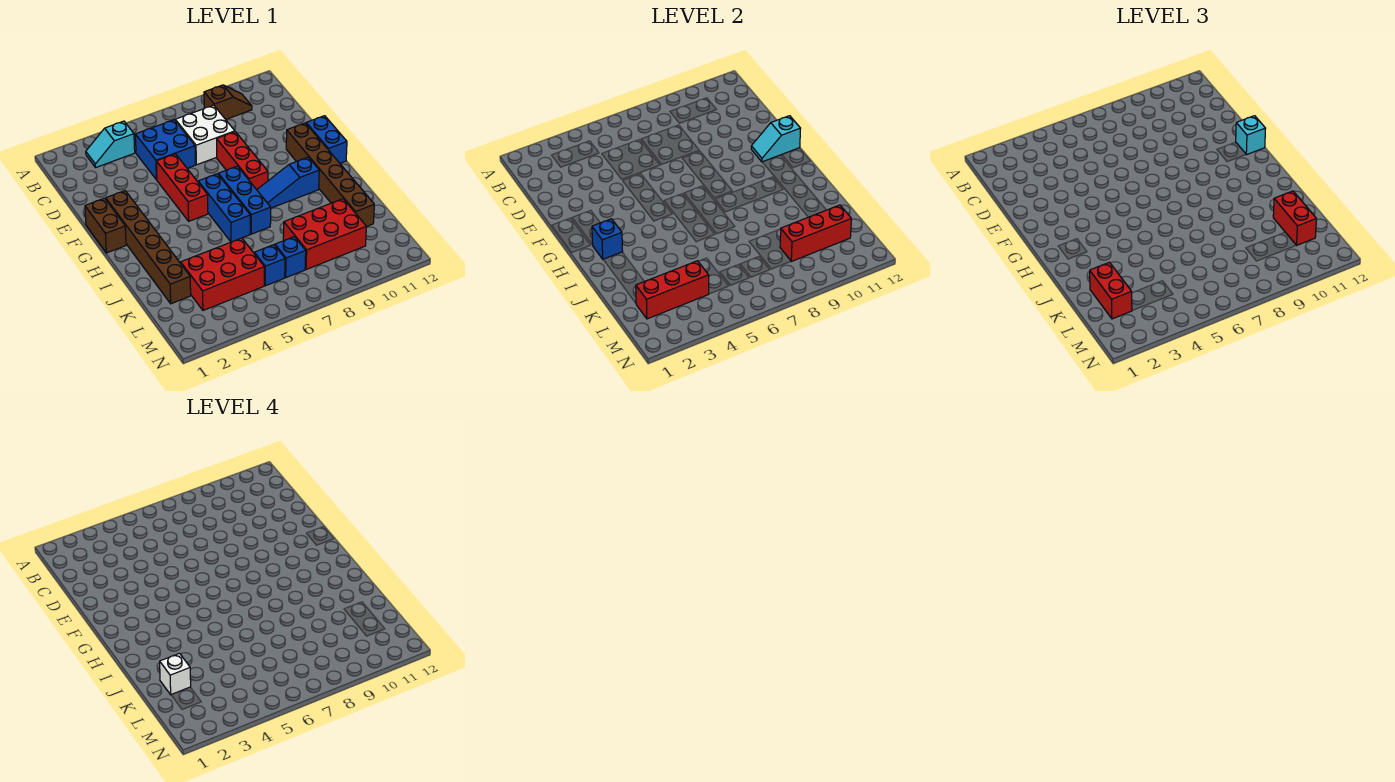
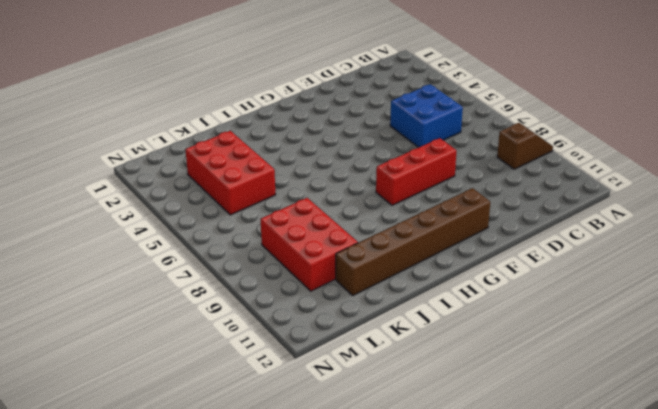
brown slope A9:B9 level 1 top B -> brown slope B9:B10 level 1 top 9
none -> cyan slope B3:B4 level 1 top 4
none -> white brick C7:D8 level 1
none -> red brick E5:G5 level 1

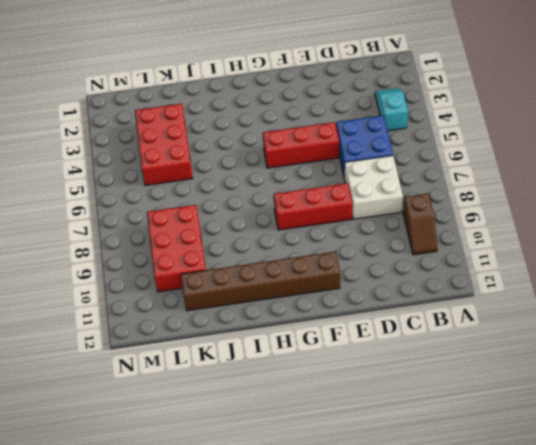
none -> brown brick F1:G1 level 1
none -> brown brick F2:K2 level 1
none -> blue brick F12:G12 level 1

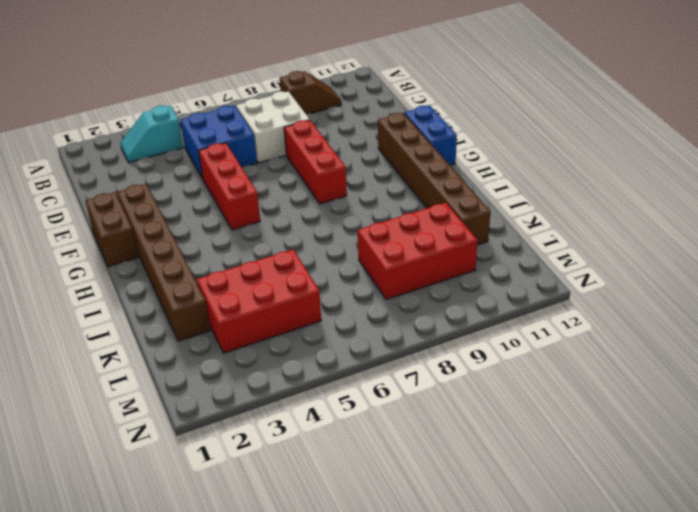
none -> blue brick G6:I6 level 1
none -> blue brick G7:I7 level 1
none -> blue slope H8:H10 level 1 top 10

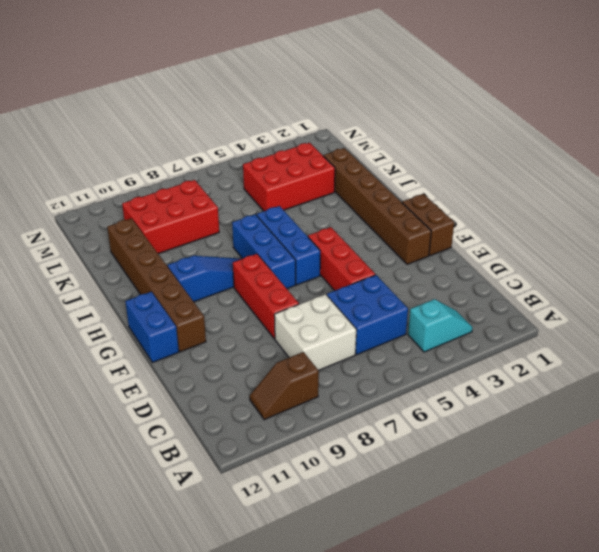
none -> blue brick L6 level 1
none -> blue brick L7 level 1
none -> cyan slope F11:F12 level 2 top 12

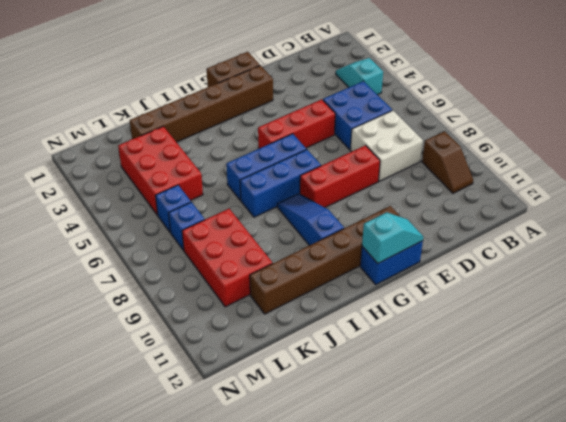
cyan slope F12:G12 level 2 top G -> cyan slope F11:F12 level 2 top 12
none -> blue brick H2 level 2
none -> red brick L2:L4 level 2
none -> red brick L9:L11 level 2

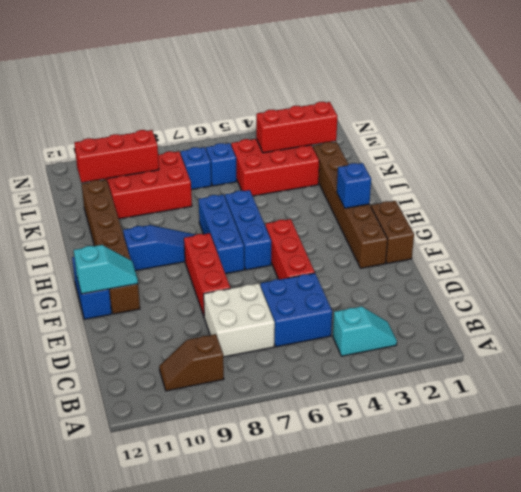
none -> cyan brick F12 level 3
none -> red brick K2:L2 level 3
none -> red brick K11:L11 level 3

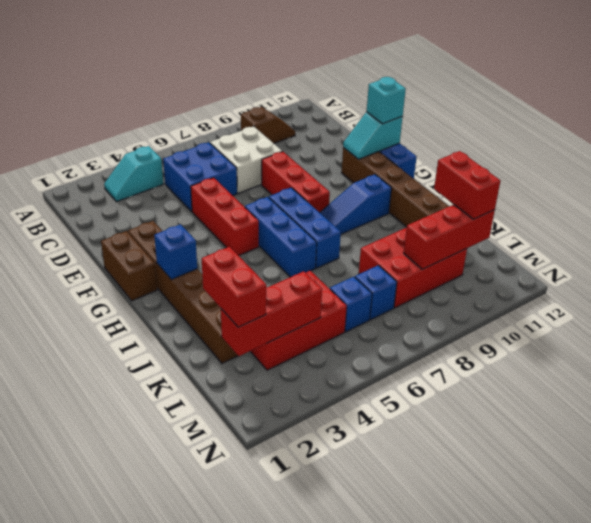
none -> white brick K2 level 4

